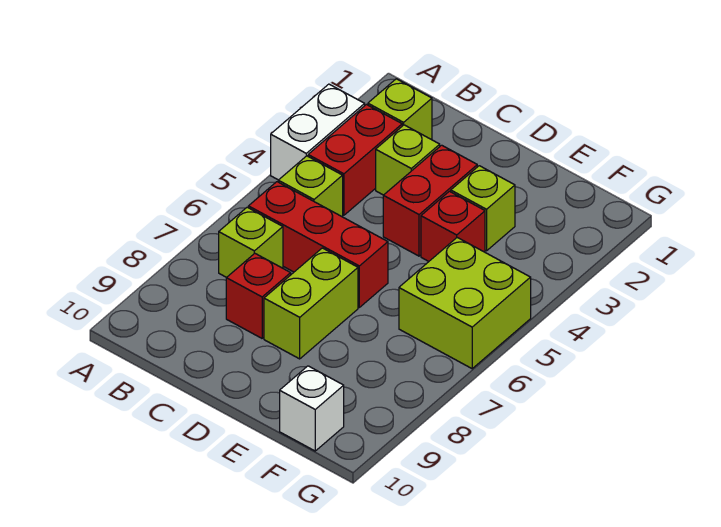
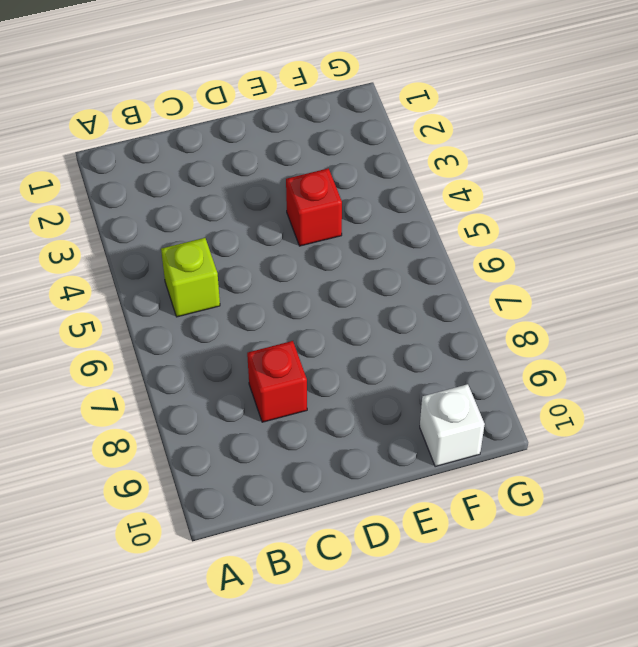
none -> white brick A3:A4 level 1
none -> lime brick B2 level 1
none -> red brick B3:B4 level 1

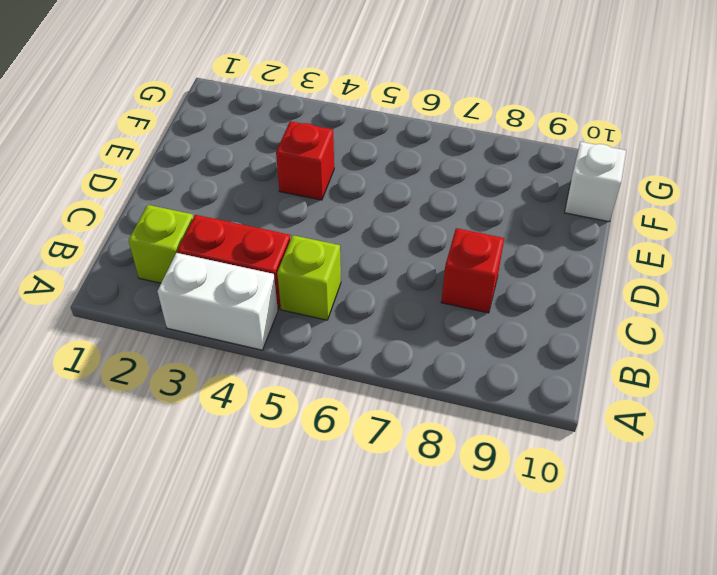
none -> red brick B6:D6 level 1
none -> lime brick B7 level 1
none -> lime brick C3 level 1

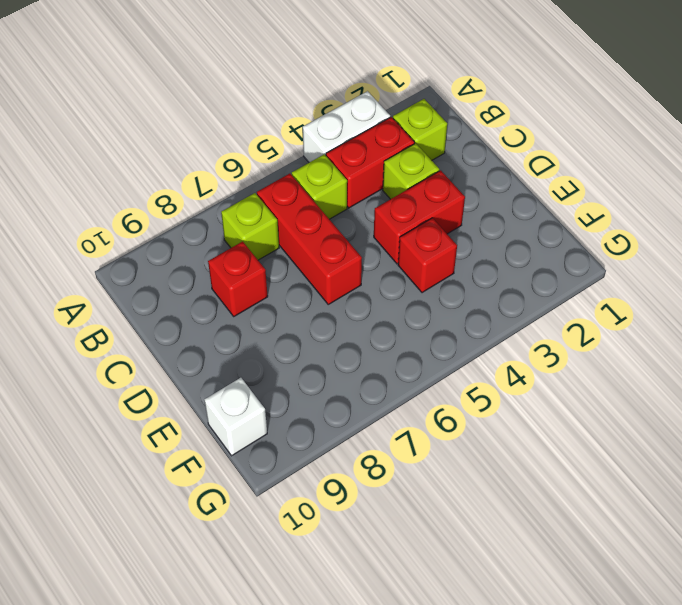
none -> lime brick D7:D8 level 1
none -> lime brick E3 level 1
none -> lime brick F5:G6 level 1

